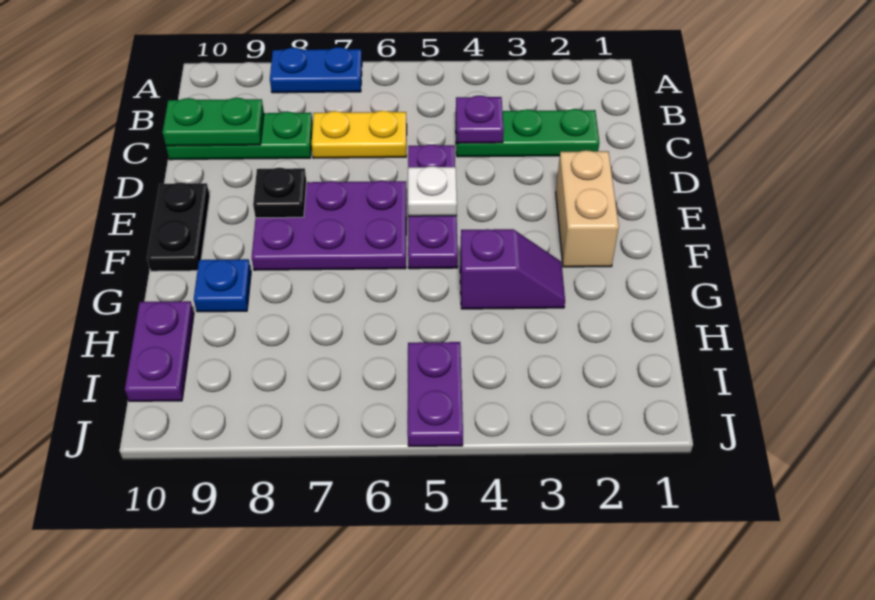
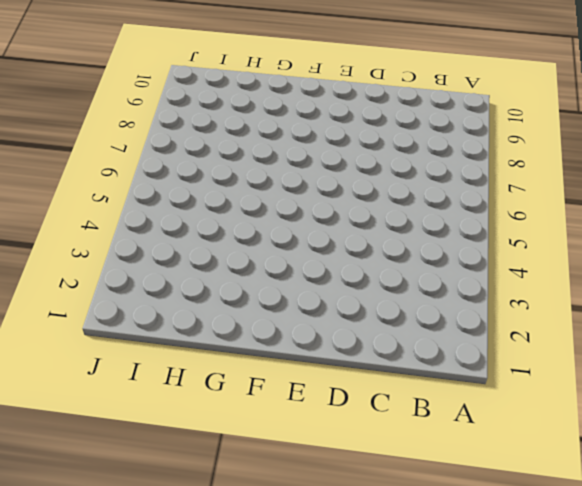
none -> blue plate A7:A8 level 1
none -> green plate C2:C4 level 1
none -> yellow plate C6:C7 level 1

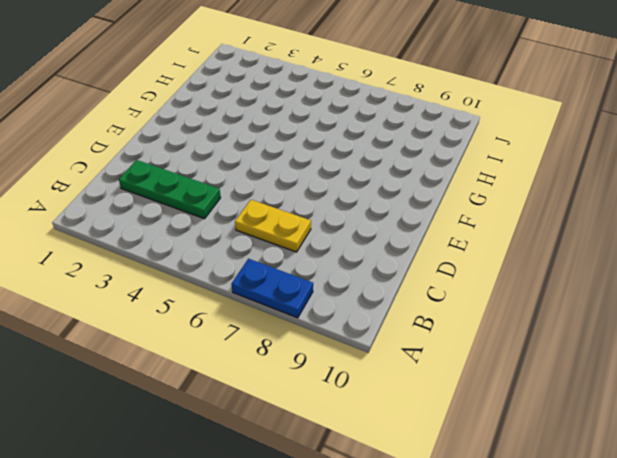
none -> green plate C8:C10 level 1
none -> purple plate D5:F5 level 1
none -> tan brick E2:F2 level 1

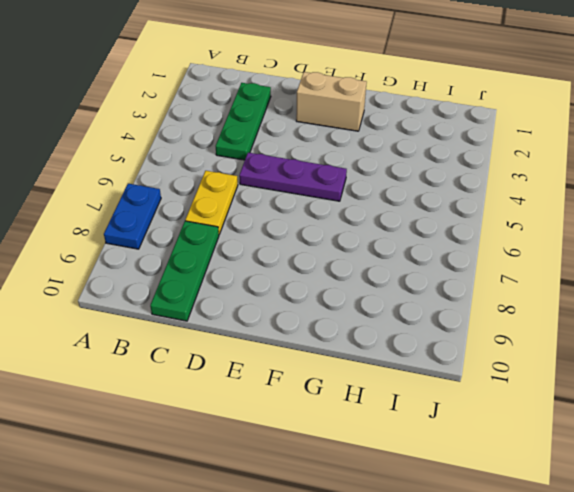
none -> purple plate E6:F8 level 1
none -> black plate E10:F10 level 1
none -> purple slope G3:G4 level 1 top 4

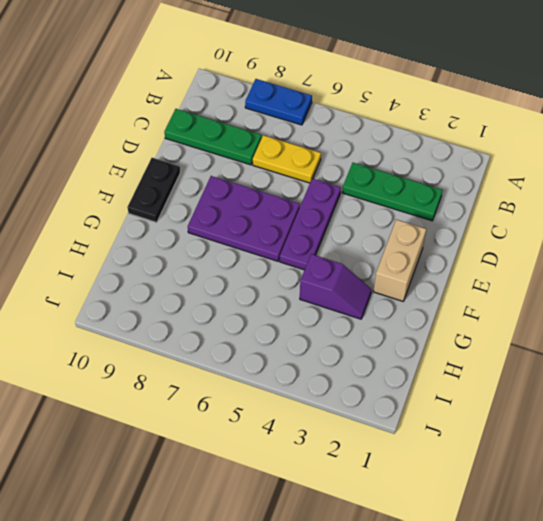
none -> blue plate G9 level 1
none -> purple plate H10:I10 level 1
none -> purple plate I5:J5 level 1

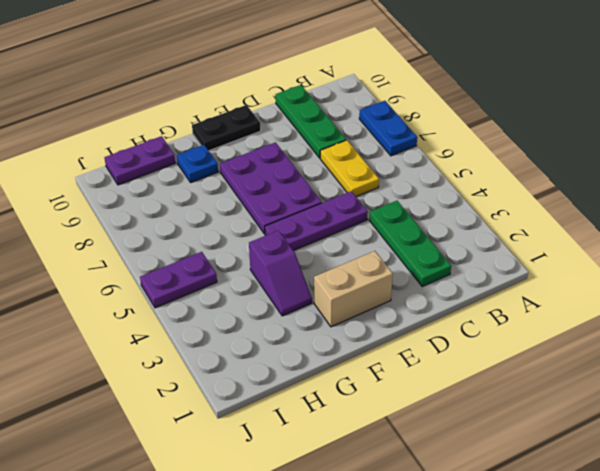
none -> purple plate C4 level 2
none -> green plate C9:C10 level 2
none -> white plate E5 level 2

